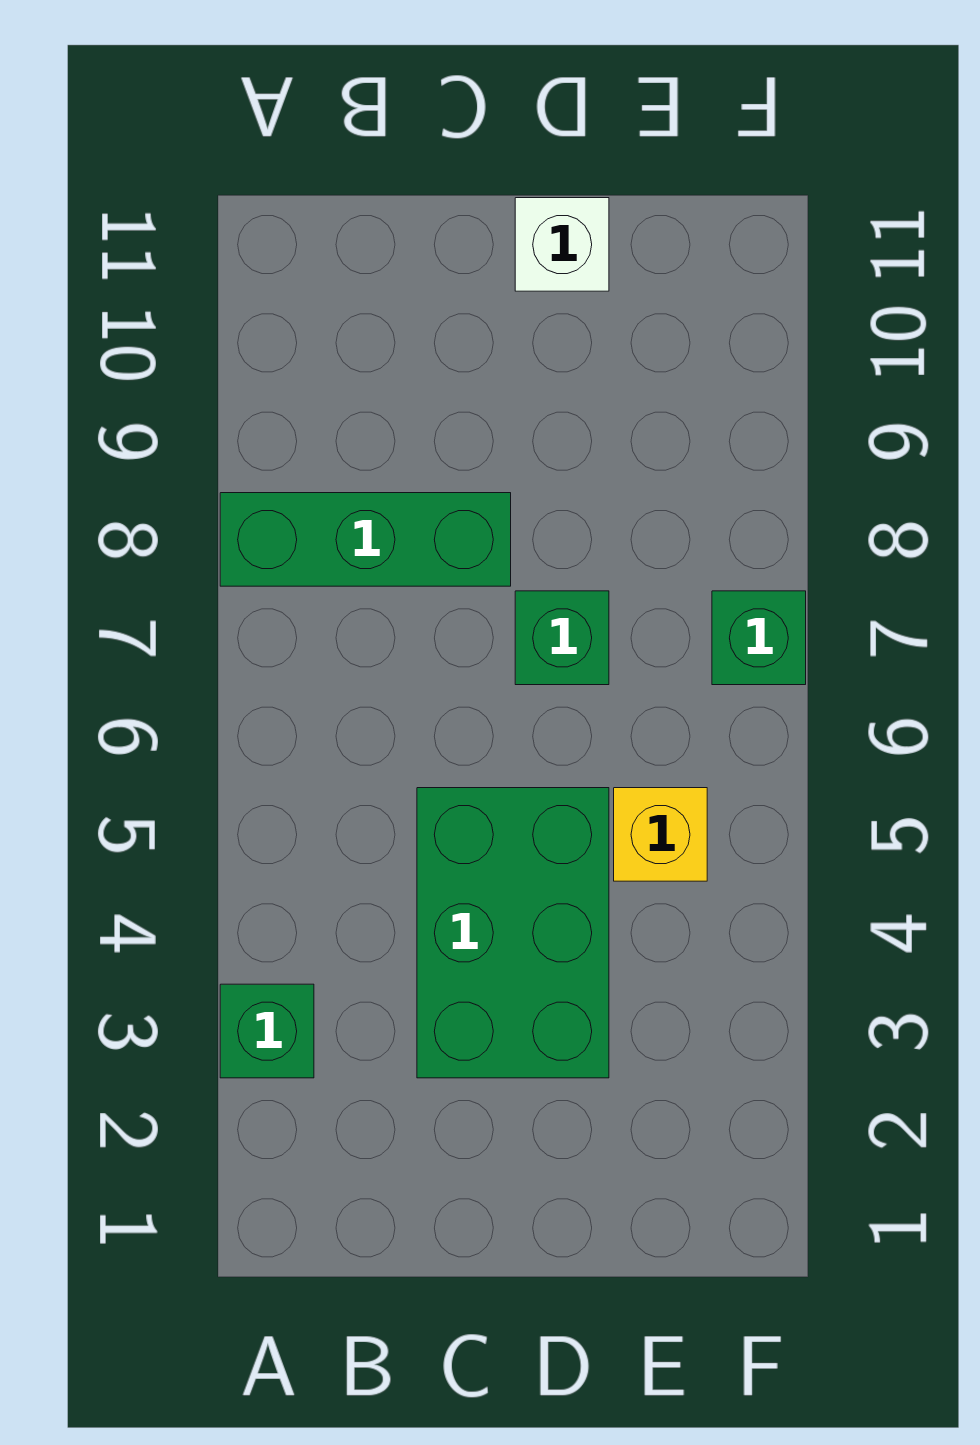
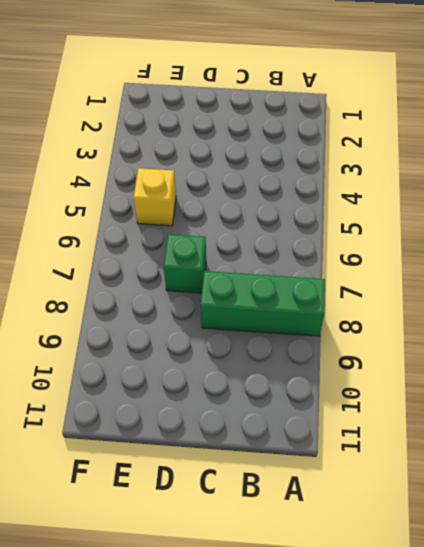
none -> green brick A3 level 1
none -> green brick C3:D5 level 1

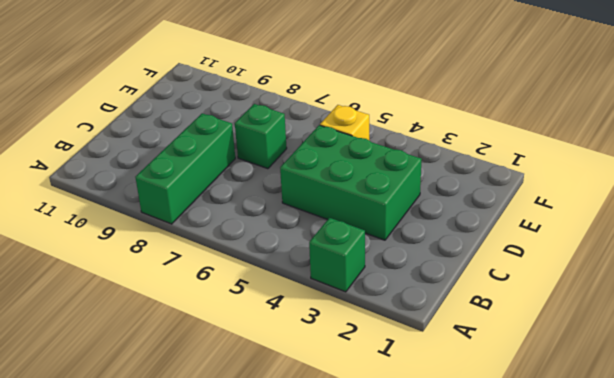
none -> white brick D11 level 1
none -> green brick F7 level 1

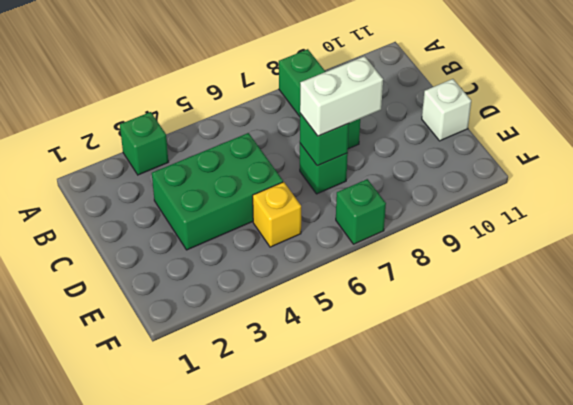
green brick D7 level 2 -> none
white brick D7:D8 level 3 -> none

